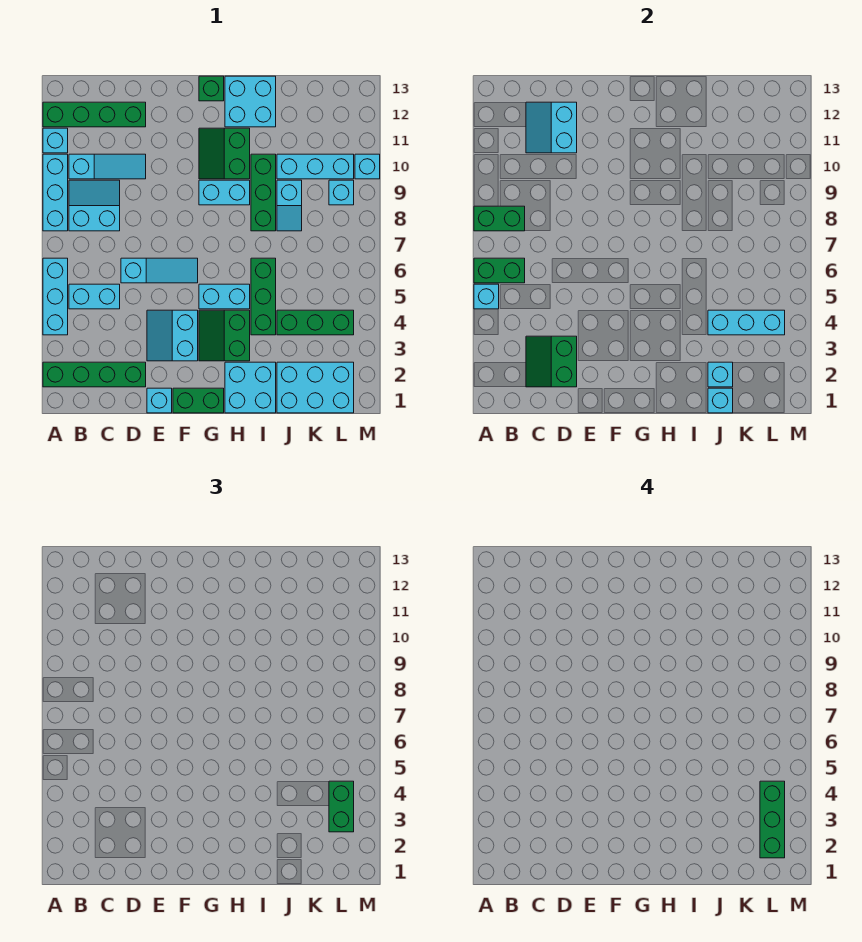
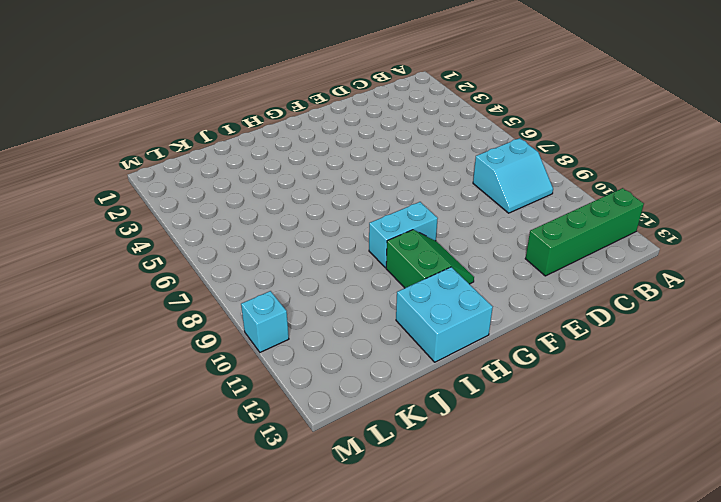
none -> green brick A2:D2 level 1
none -> cyan brick A4:A6 level 1
none -> cyan brick A8:A10 level 1
none -> cyan brick A11 level 1

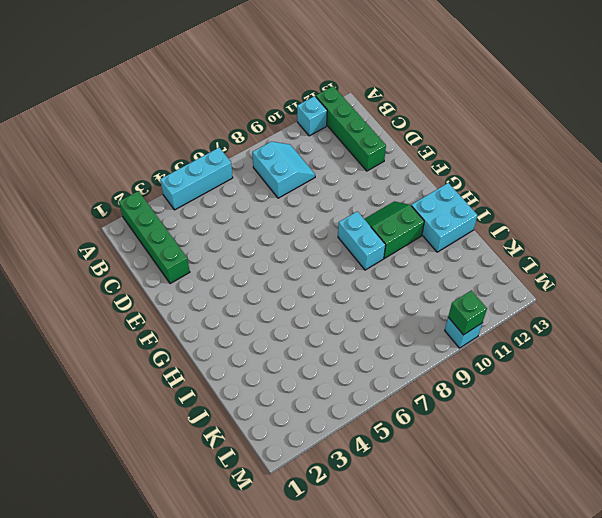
green brick M10 level 2 -> green brick G13 level 1
none -> cyan brick A8:A10 level 1
none -> cyan brick B5:C5 level 1
none -> cyan slope B10:D10 level 1 top B
none -> cyan slope D6:F6 level 1 top D

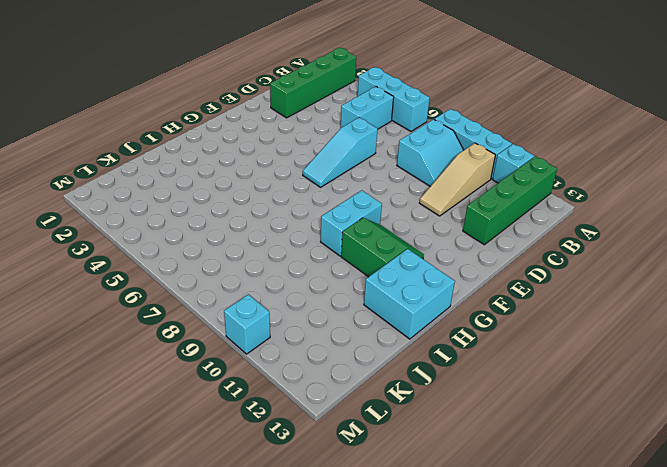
tan slope B10:D10 level 1 top B -> cyan slope B10:D10 level 1 top B
none -> cyan brick E1 level 1
none -> cyan slope E3:F4 level 1 top F
none -> green brick F1:G1 level 1
none -> green slope G3:H4 level 1 top H

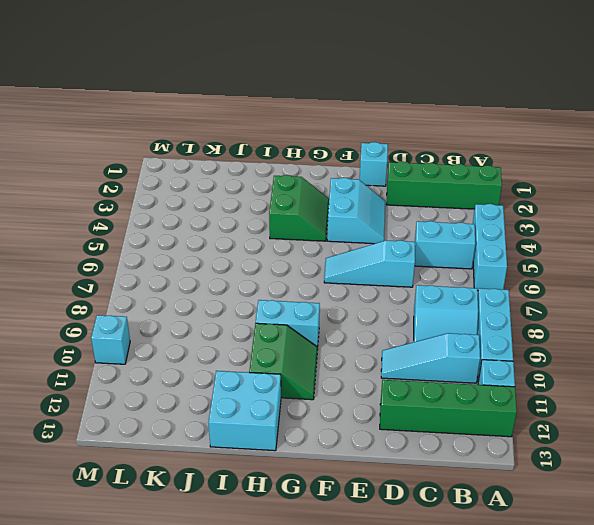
none -> green brick F1:G1 level 1
none -> cyan brick G5:H5 level 1
none -> green brick G13 level 1
none -> cyan brick H1:I2 level 1

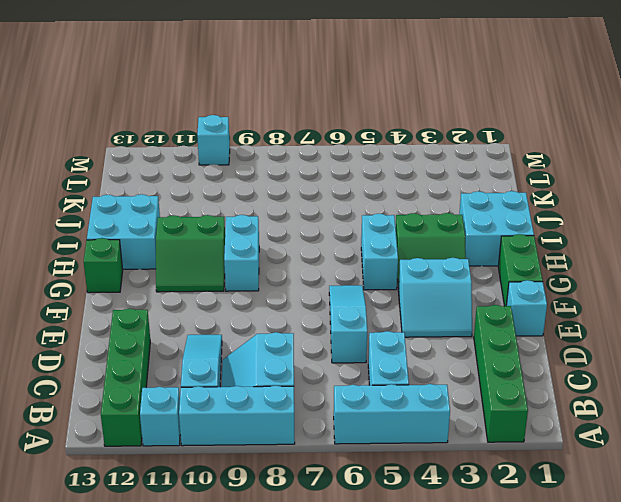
none -> green brick I4:I6 level 1
none -> green brick I8:I10 level 1
none -> cyan brick J1:L2 level 1
none -> green brick J4:L4 level 1

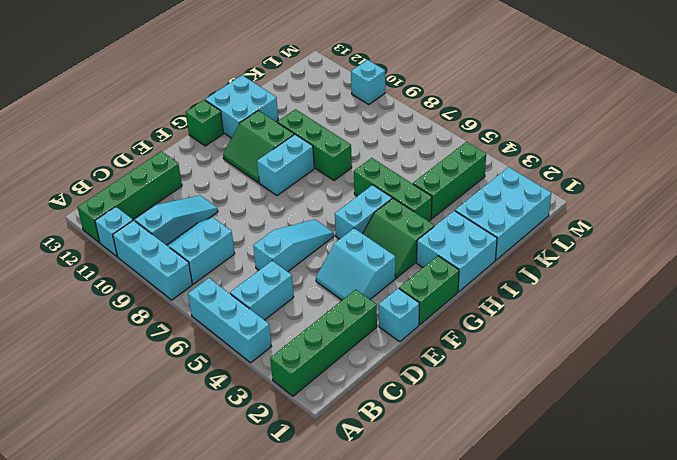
none -> cyan slope J8:J9 level 1 top 9
none -> cyan brick J10:L10 level 1
none -> cyan brick L9 level 1
none -> cyan brick A5 level 2

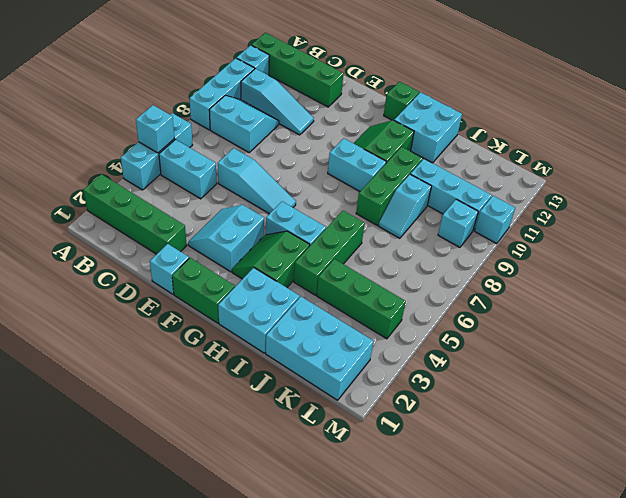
none -> green brick A6:B6 level 2
none -> green brick A8:B8 level 2
none -> green slope C2:D3 level 2 top D
none -> cyan slope C11:D12 level 2 top D

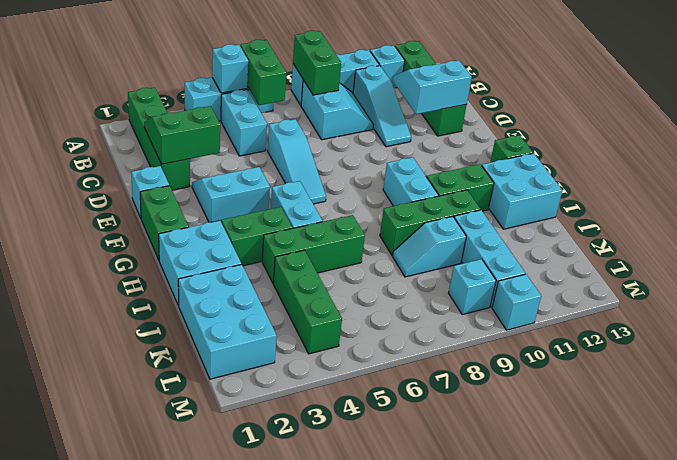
none -> cyan brick J1 level 2
none -> cyan brick J2 level 2
none -> cyan brick J4:L4 level 2
none -> green brick L3:L4 level 3

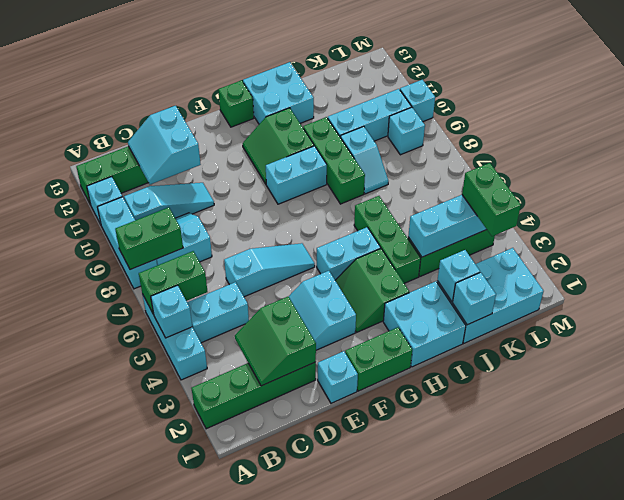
none -> green brick L2:L4 level 4

